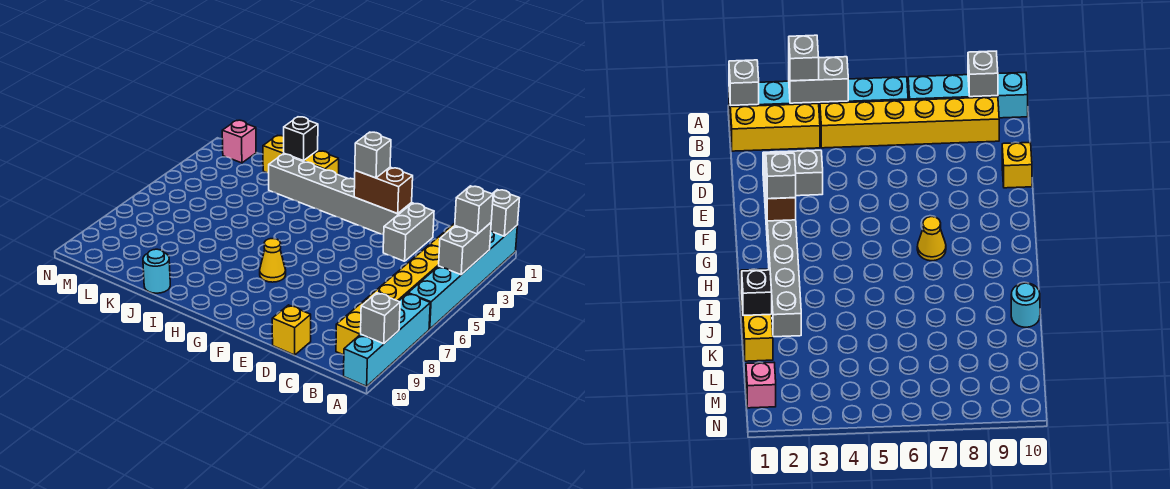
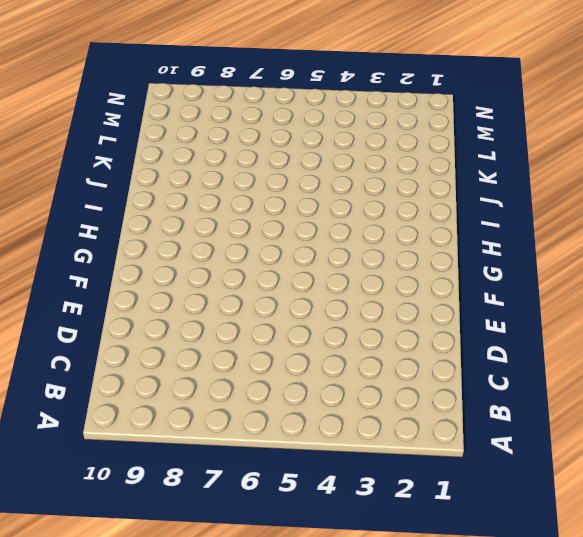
none -> cyan brick A1:A6 level 1
none -> cyan brick A7:A10 level 1
none -> yellow brick B1:B3 level 1

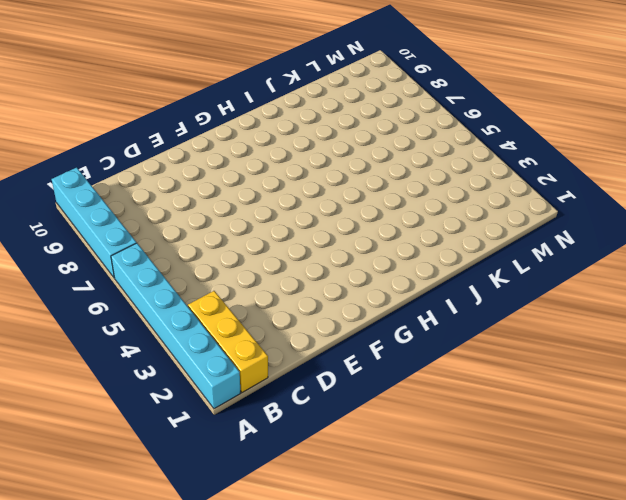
none -> yellow brick B4:B9 level 1
none -> grey brick D2:D3 level 1
none -> yellow brick D10 level 1

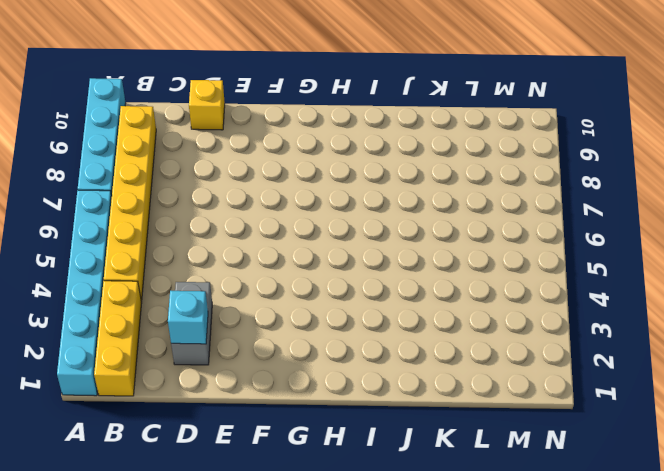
cyan brick D2 level 2 -> none
none -> grey brick E2:J2 level 1
none -> yellow cone G7 level 1
none -> yellow brick I1:K1 level 1

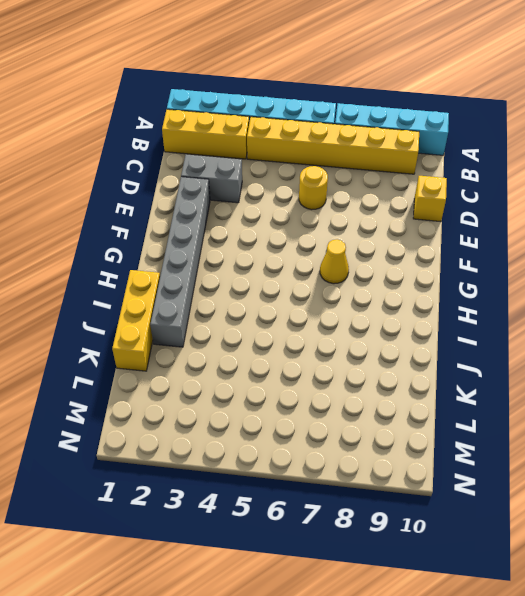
yellow round brick D6 level 1 -> none
none -> cyan round brick J10 level 1
none -> pink brick M1 level 1
none -> grey brick A1 level 2

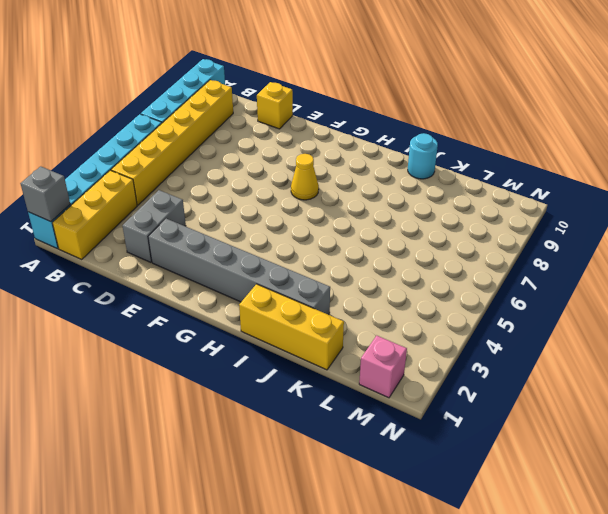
none -> grey brick A3:A4 level 2
none -> grey brick A9 level 2
none -> brown brick E2:F2 level 2

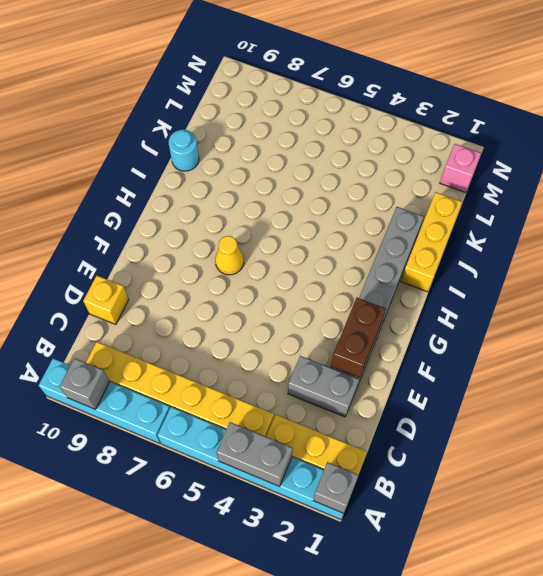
none -> black brick J1 level 2
none -> grey brick A3 level 3
none -> grey brick F2 level 3

